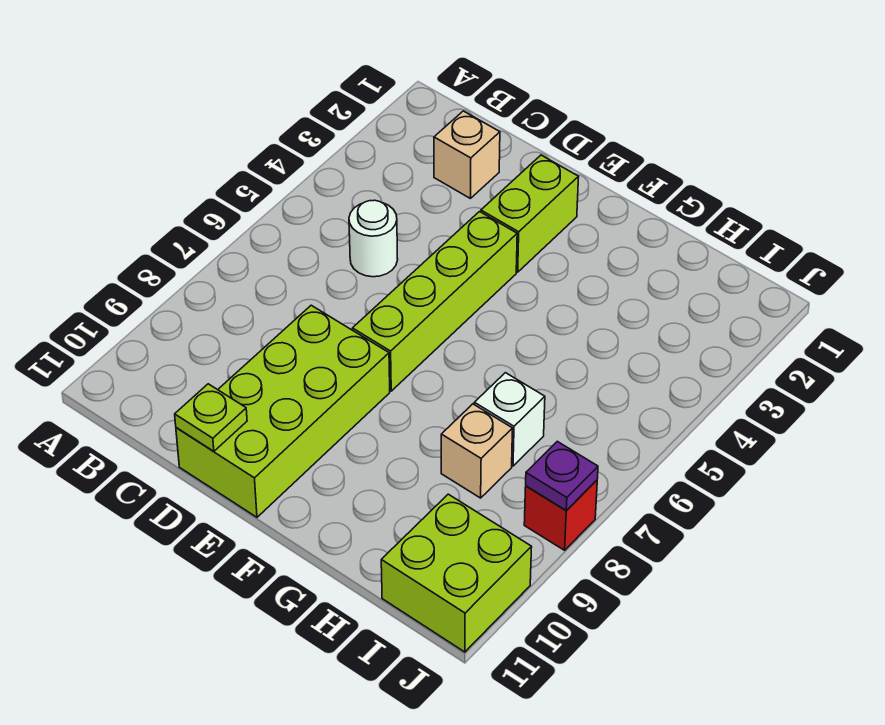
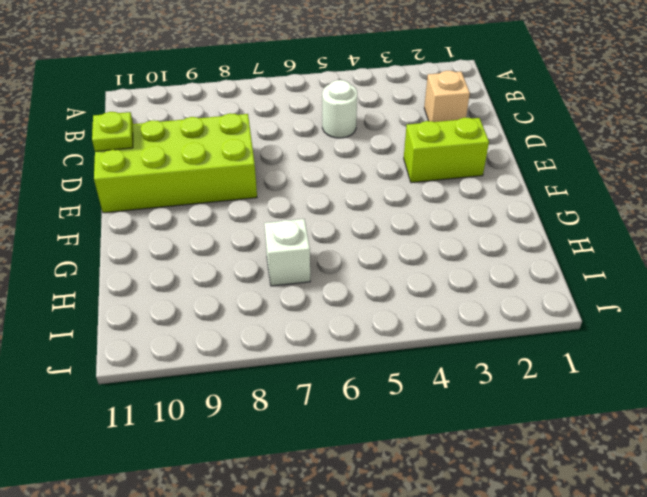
none -> lime brick E4:E7 level 1
none -> tan brick H8 level 1

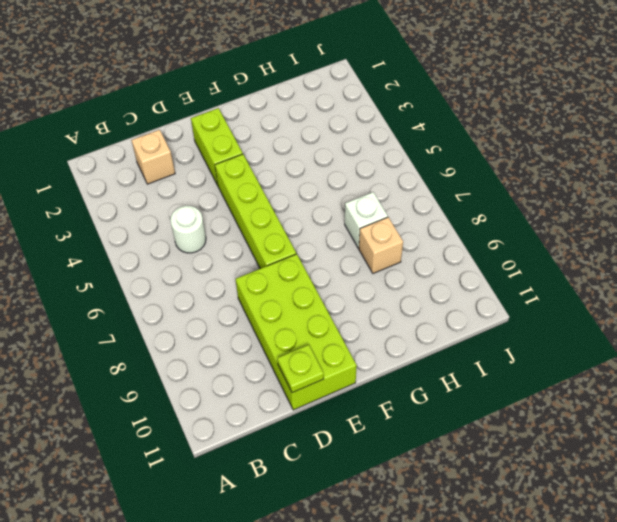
none -> lime brick I10:J11 level 1
none -> red brick J8 level 1

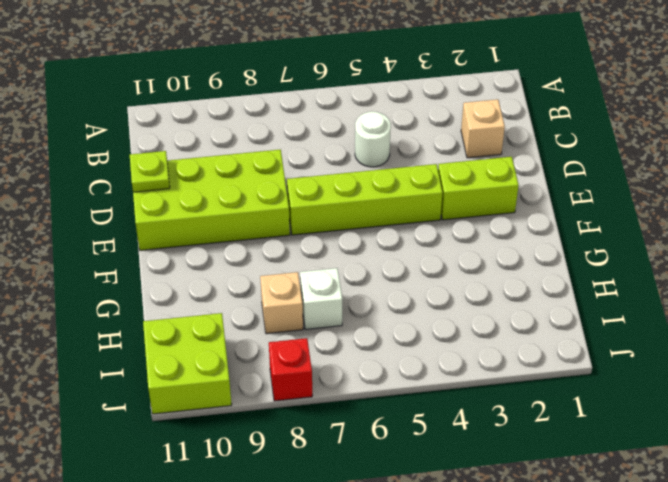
none -> purple plate J8 level 2

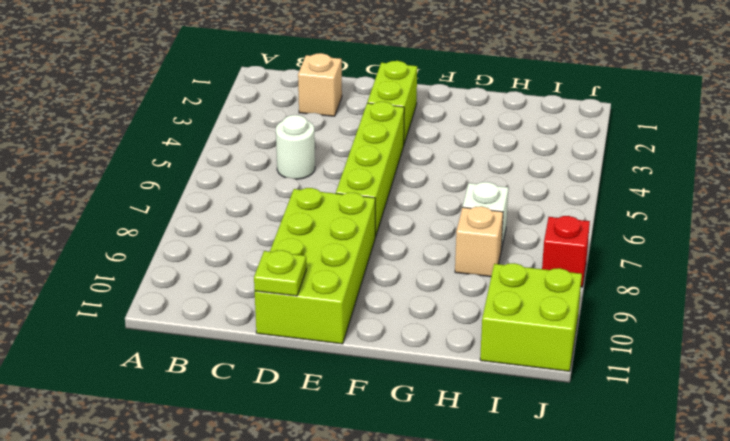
none -> purple plate J8 level 2

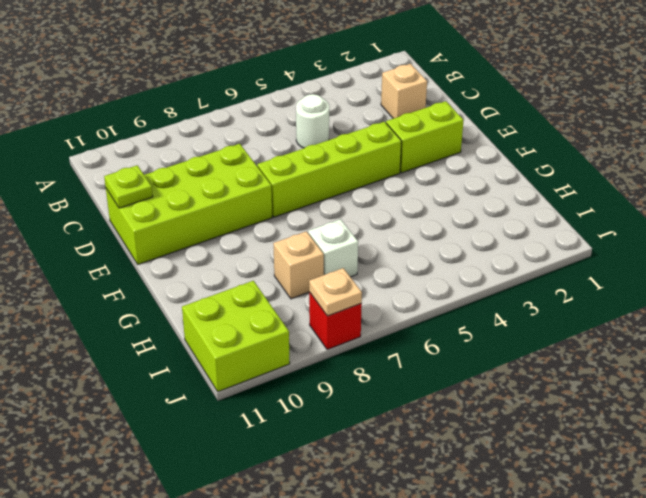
tan plate J8 level 2 -> purple plate J8 level 2

